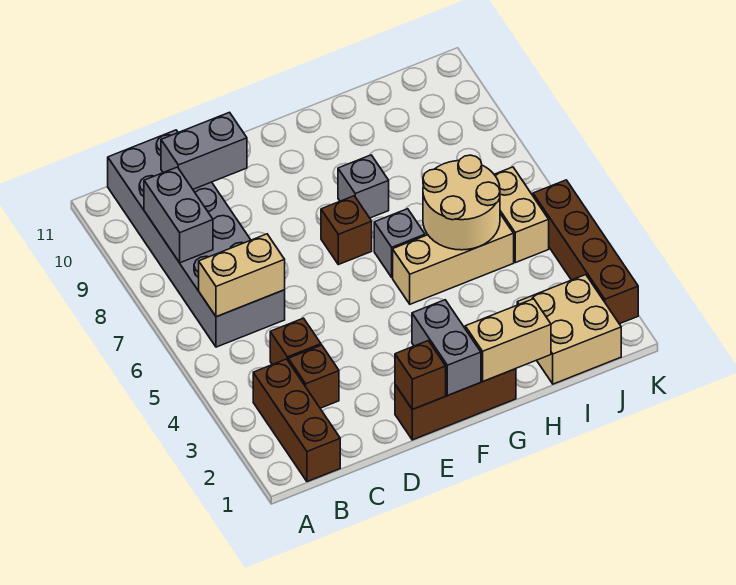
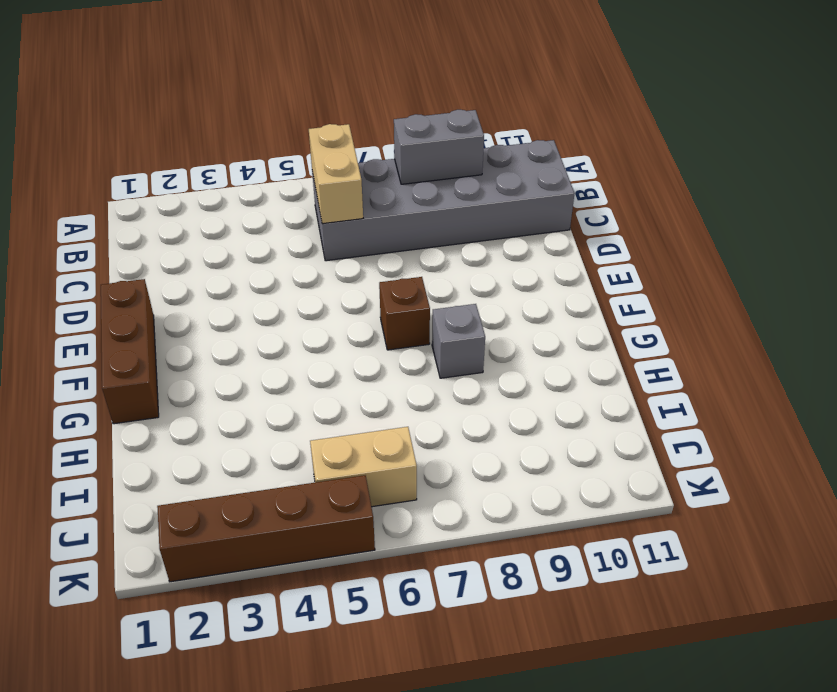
none -> brown brick B1:B3 level 1
none -> brown brick C3 level 1
none -> brown brick C4 level 1

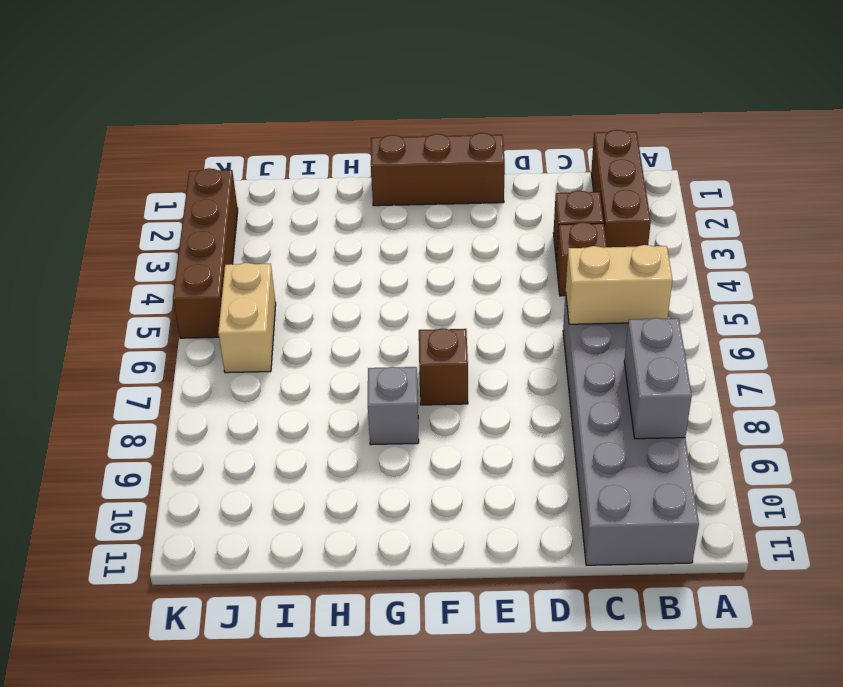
none -> tan brick G5:I5 level 1
none -> grey brick G6 level 1
none -> tan brick I1:J2 level 1

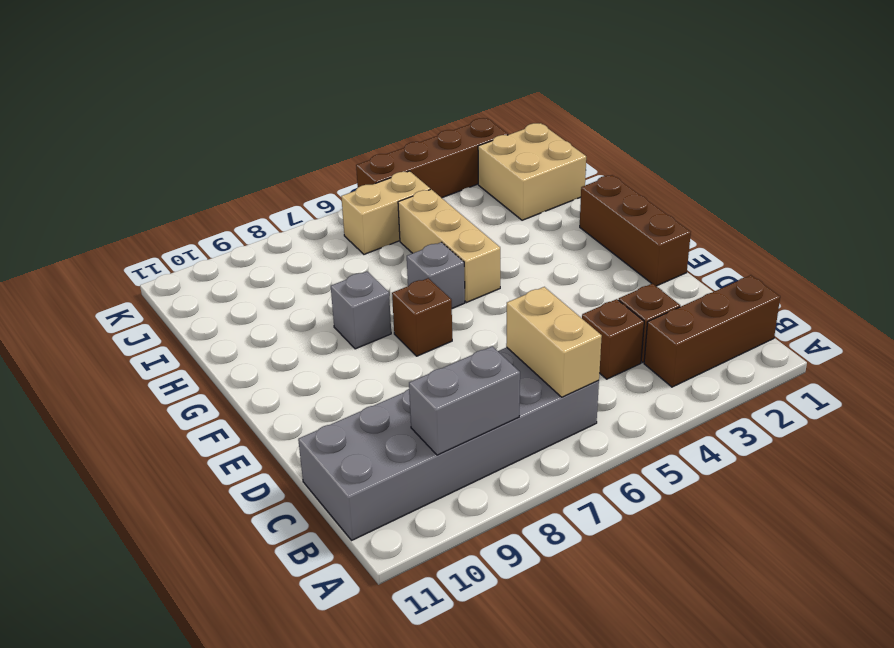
none -> grey brick C10:D10 level 2
none -> brown brick E1 level 2
none -> grey brick F1:F2 level 2

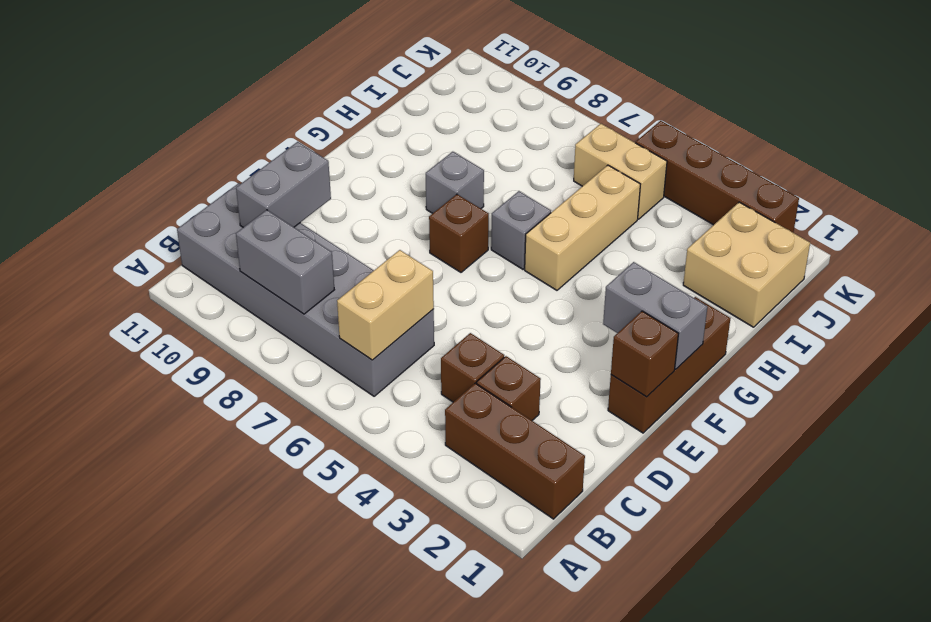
none -> tan brick G1:H1 level 2
none -> tan round brick H5:I6 level 2

